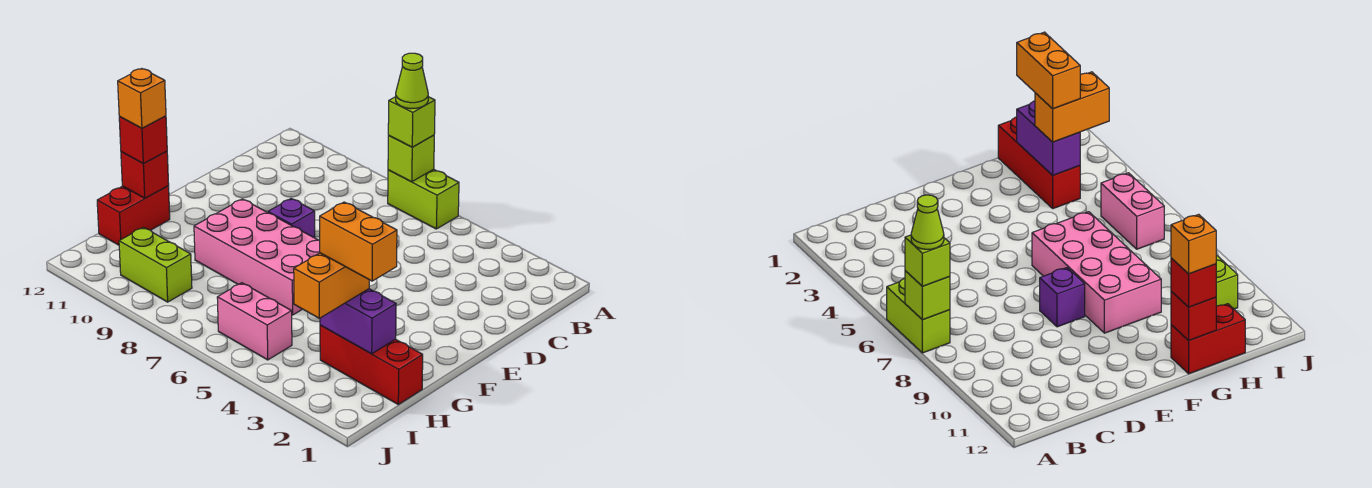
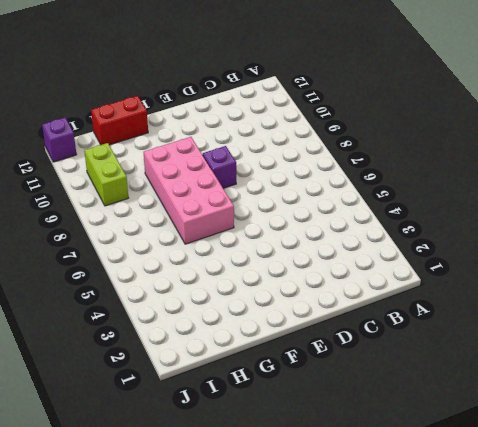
purple brick J12 level 1 -> none
none -> lime brick A6:A7 level 1
none -> red brick H1:H3 level 1
none -> pink brick I5:I6 level 1

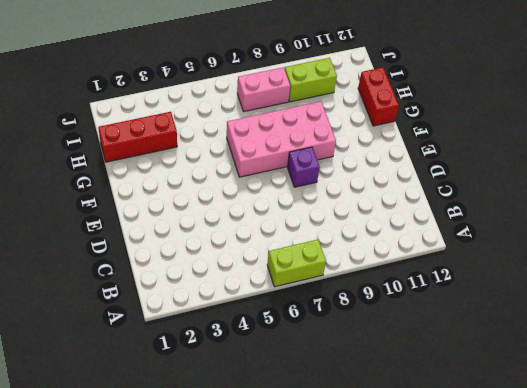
pink brick I7:I8 level 1 -> pink brick I5:I6 level 1
none -> lime brick A7 level 2
none -> red brick G12 level 2
none -> purple brick H2:H3 level 2

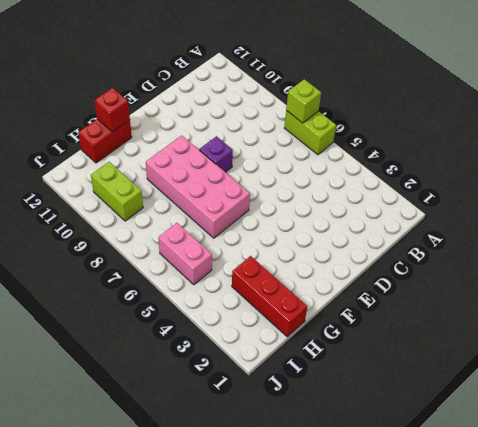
none -> purple brick H2:H3 level 2
none -> lime brick A7 level 3
none -> red brick G12 level 3

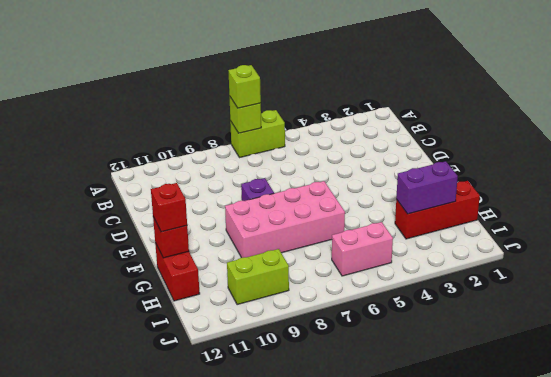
none -> orange brick H3:I3 level 3
none -> lime cone A7 level 4
none -> orange brick G12 level 4

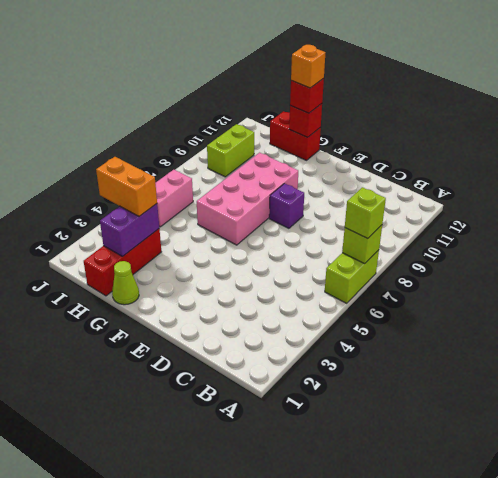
lime cone G1 level 1 -> lime cone A7 level 4
none -> orange brick H2:H3 level 4

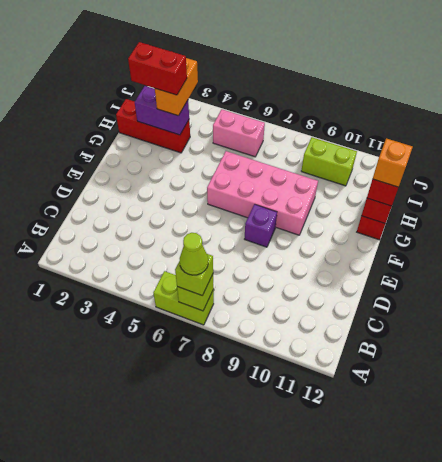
red brick H2:H3 level 4 -> orange brick H2:H3 level 4

